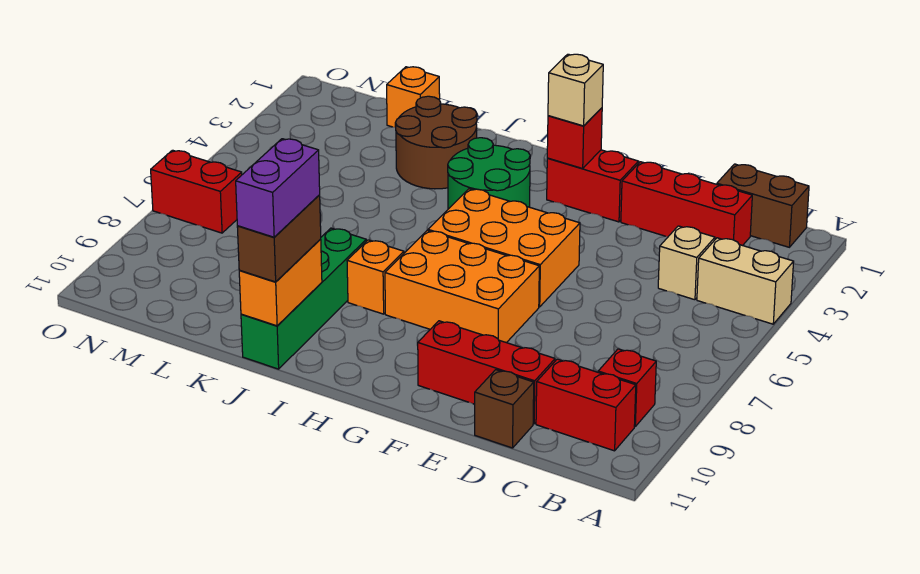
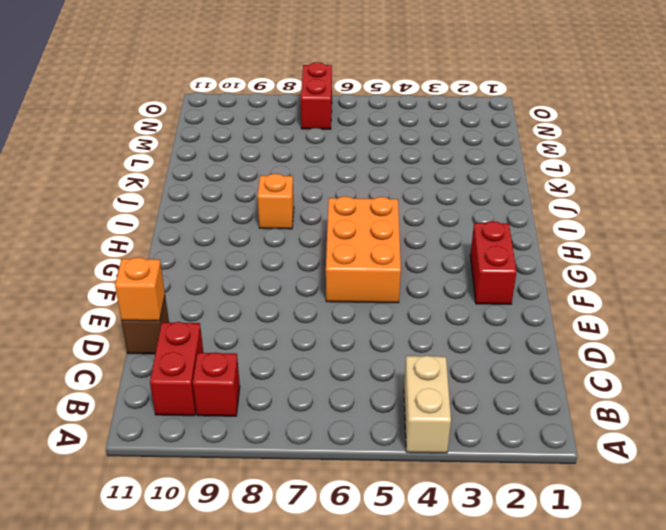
orange brick D11 level 2 -> orange brick L1 level 1
none -> brown brick B1:C1 level 1
none -> red brick C2:E2 level 1
none -> tan brick C4 level 1

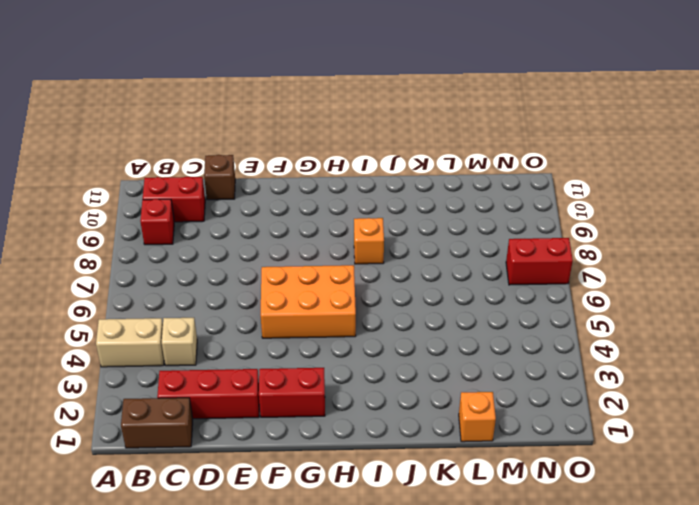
none -> red brick D10:F10 level 1
none -> orange brick F7:H8 level 1
none -> green round brick H3:I4 level 1

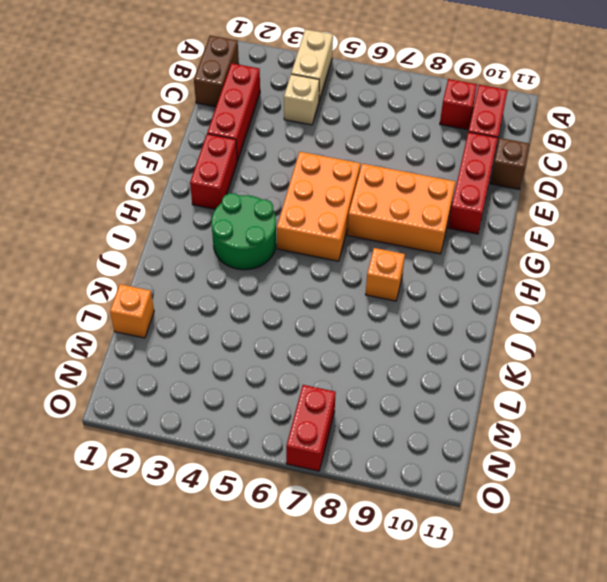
orange brick F7:G9 level 1 -> orange brick F7:H8 level 1
none -> brown round brick J2:K3 level 1
none -> green brick J8:J11 level 1
none -> red brick G2 level 2

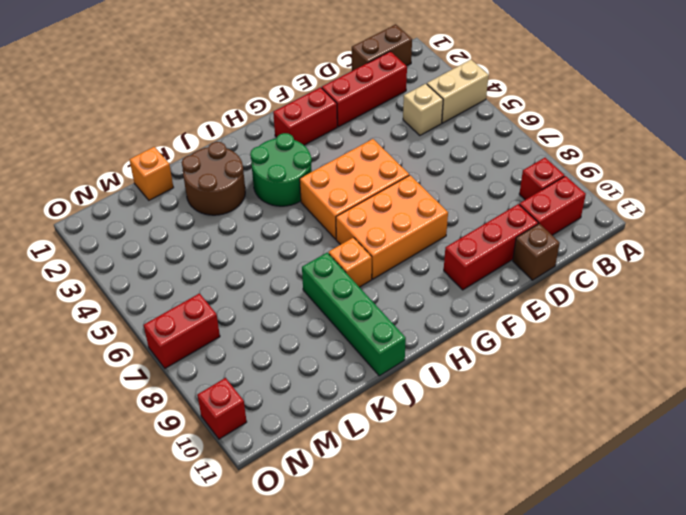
red brick O10 level 1 -> red brick G2 level 2
none -> orange brick J10:J11 level 2
none -> tan brick G2 level 3
none -> brown brick J10:J11 level 3

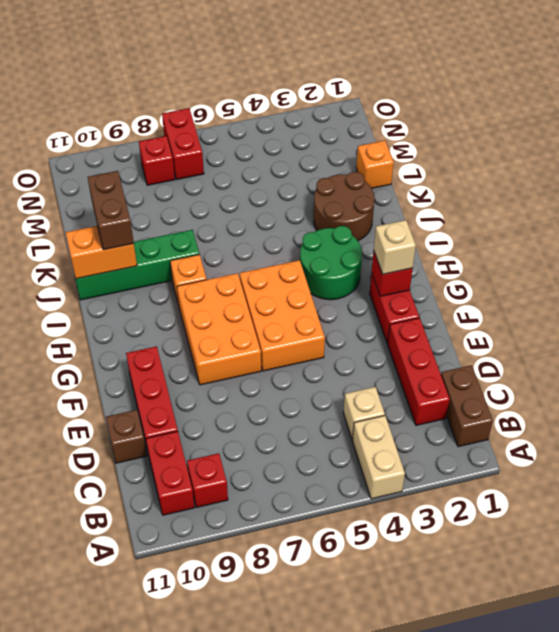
brown brick J10:K10 level 3 -> brown brick J10:J11 level 3
red brick N8 level 1 -> none
none -> purple brick J10:J11 level 4

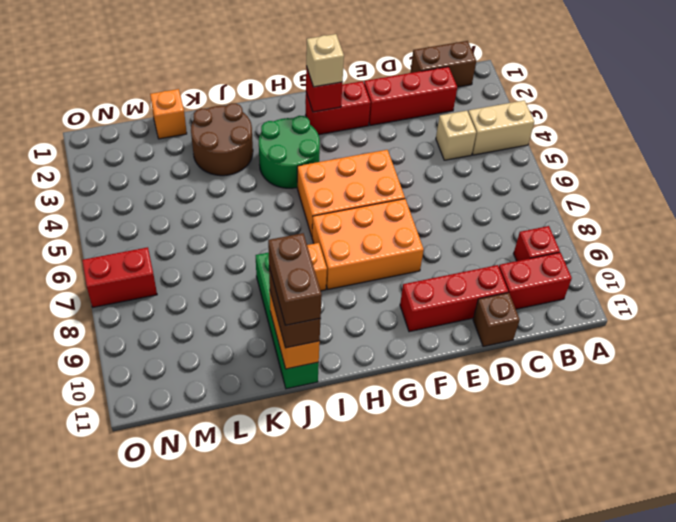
brown brick J10:J11 level 4 -> purple brick J10:J11 level 4

